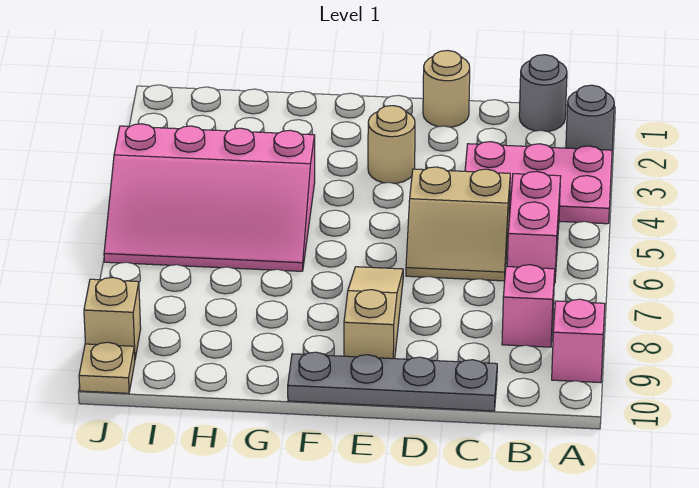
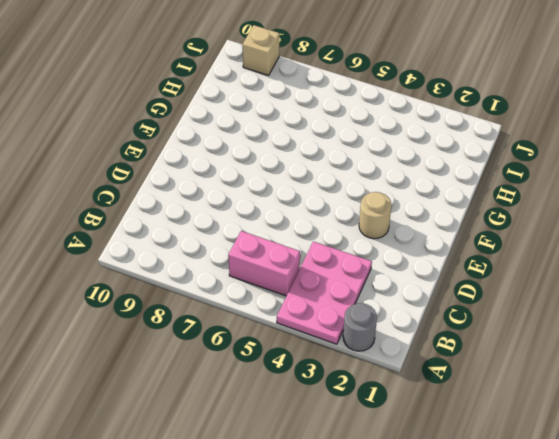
none -> pink brick A9 level 1
none -> grey round brick B1 level 1
none -> pink brick B8 level 1

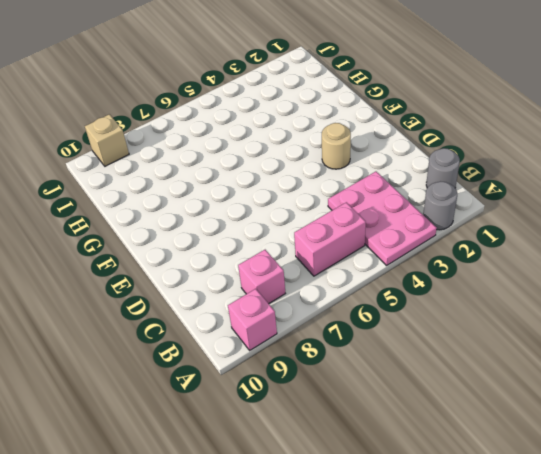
none -> tan slope C5:D6 level 1 top 5
none -> grey plate C10:F10 level 1
none -> tan round brick D1 level 1

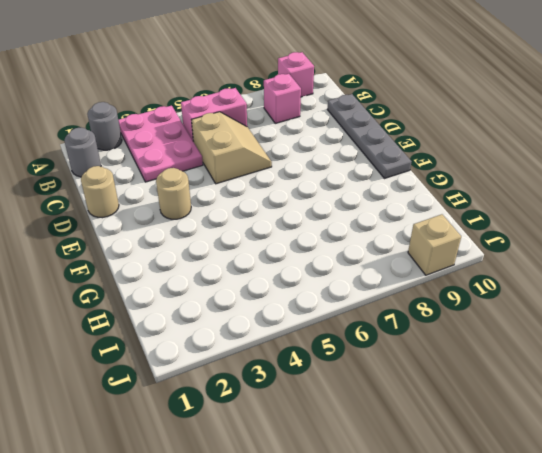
none -> tan slope E7:E9 level 1 top 9
none -> pink slope G4:J6 level 1 top 4
none -> tan plate J10 level 1

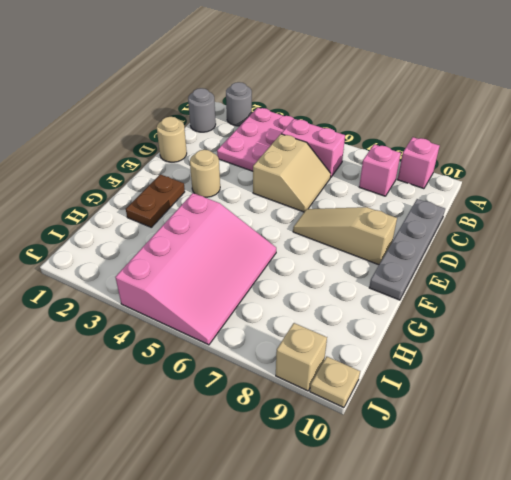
brown plate F2:G2 level 1 -> none

